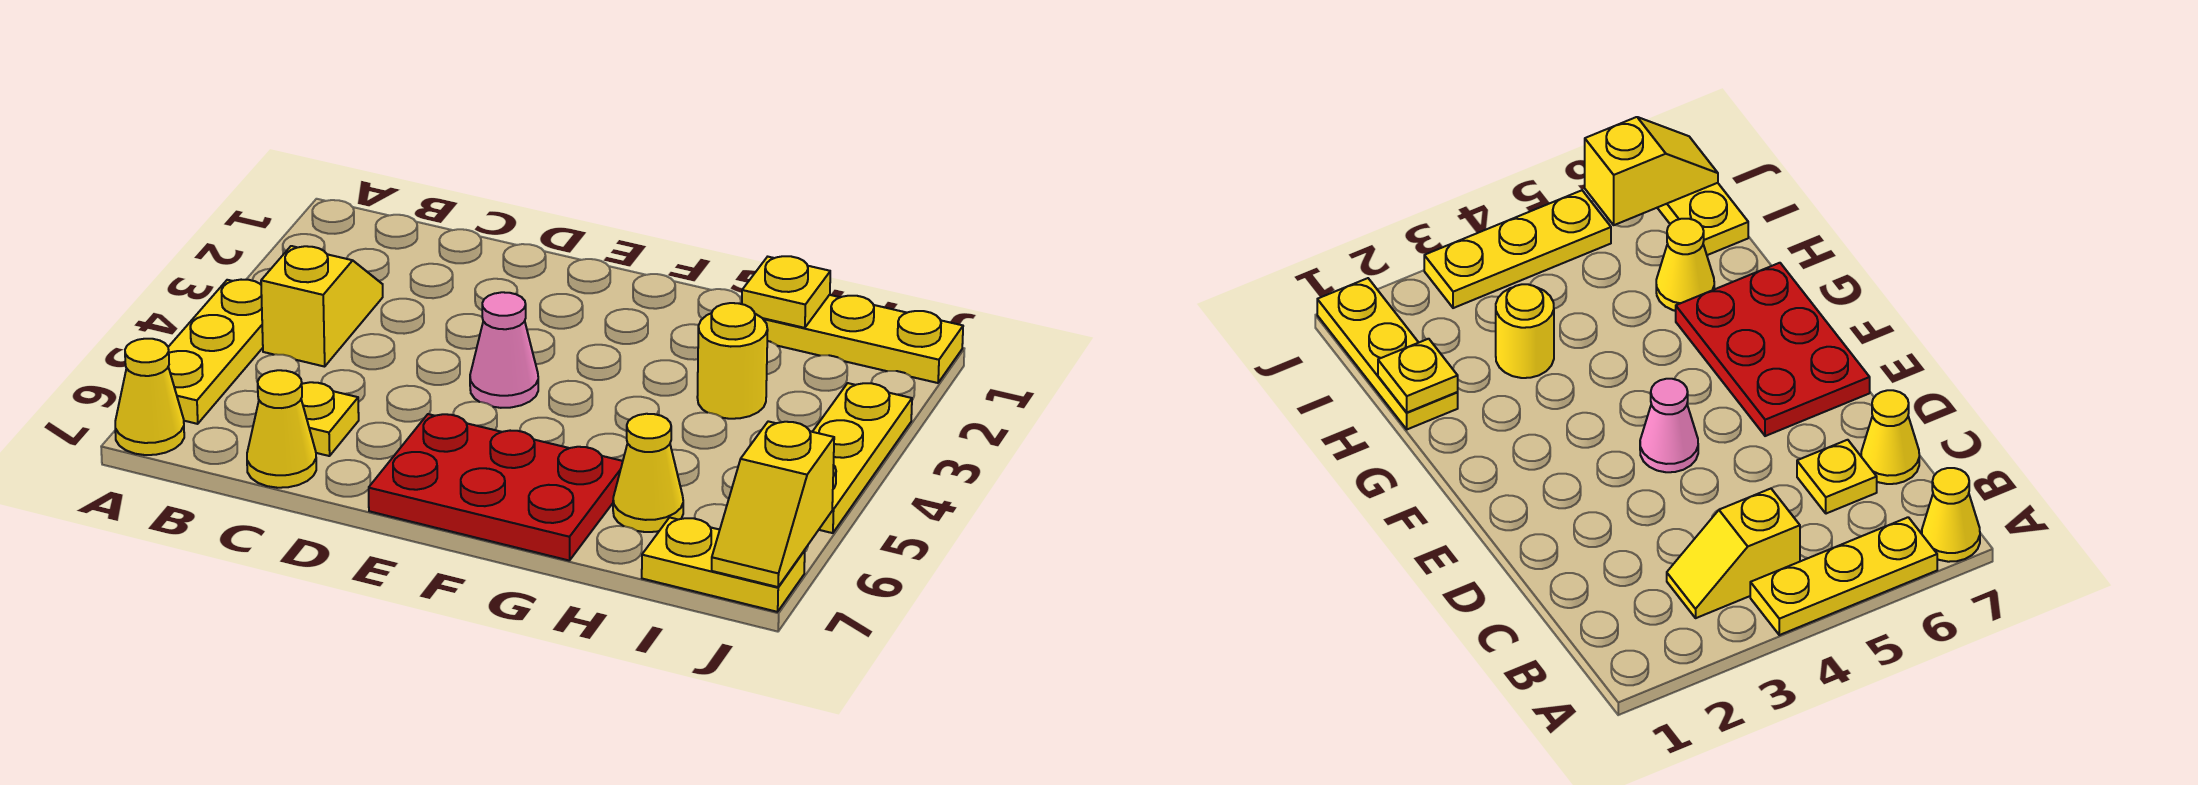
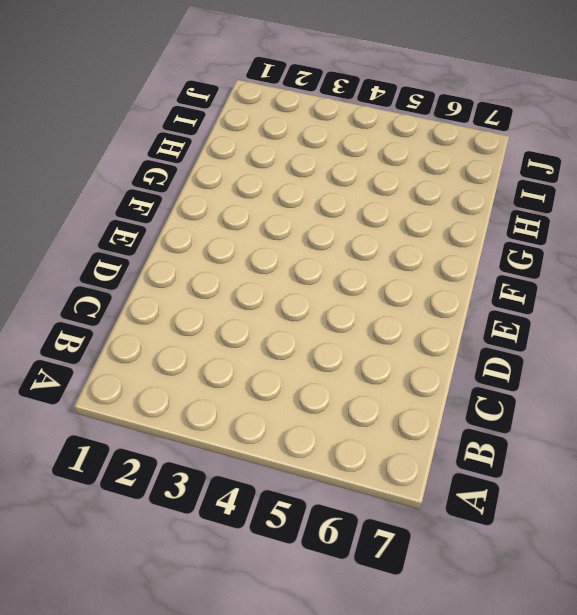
none -> yellow plate A4:A6 level 1
none -> yellow cone A7 level 1
none -> yellow slope B3:B4 level 1 top 4

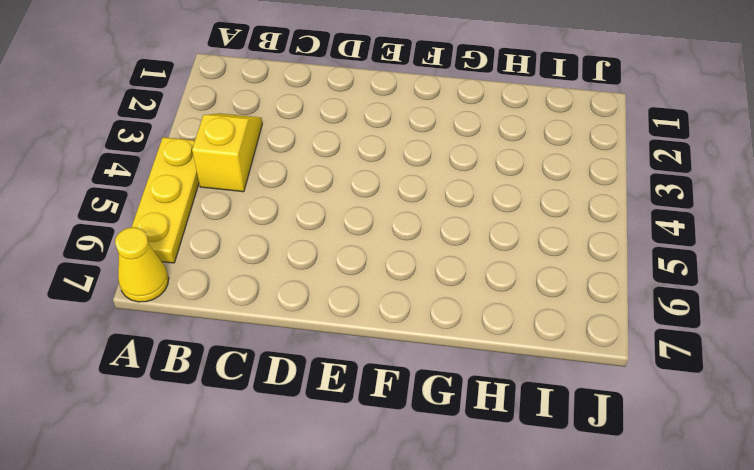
none -> yellow plate C6 level 1
none -> yellow cone C7 level 1
none -> pink cone E4 level 1

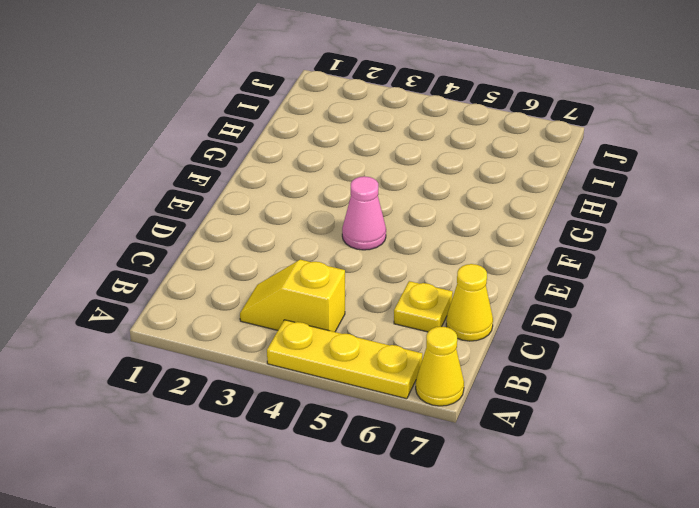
none -> red plate E6:G7 level 1
none -> yellow plate H1:J1 level 1
none -> yellow round brick H3 level 1

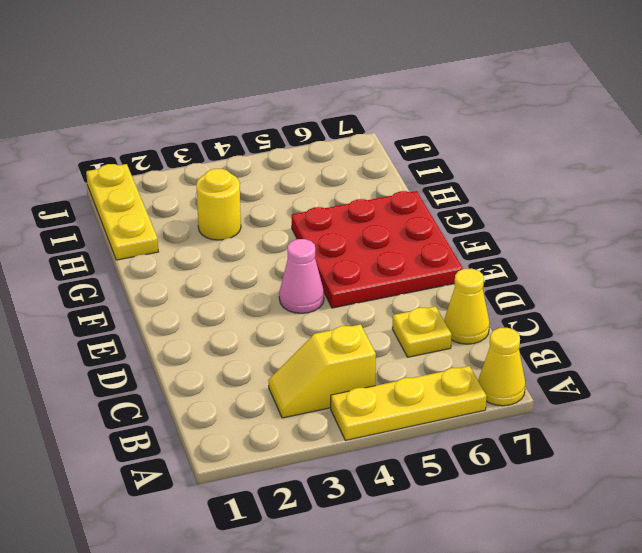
red plate E5:G7 level 1 -> red plate E6:G7 level 1
none -> yellow cone H6 level 1
none -> yellow plate I7:J7 level 1
none -> yellow plate J3:J5 level 1

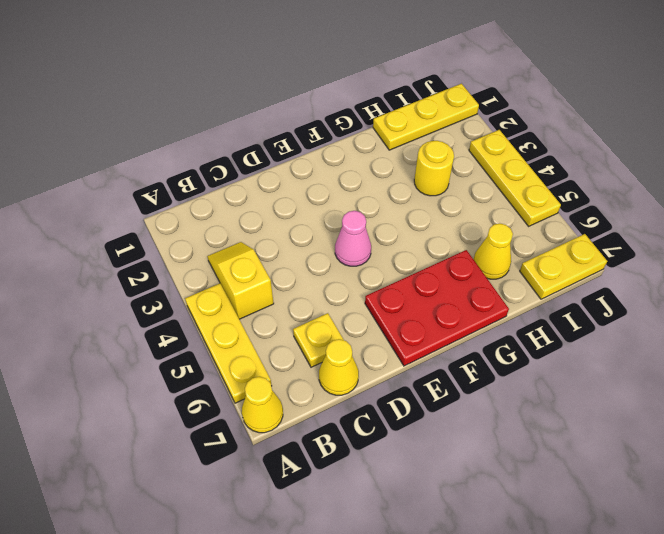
none -> yellow plate H1 level 2
none -> yellow slope J6:J7 level 2 top 6

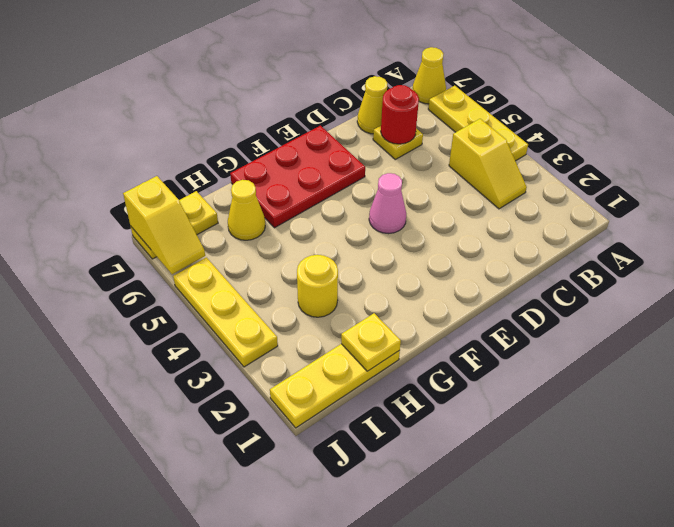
red round brick C6 level 2 -> none
yellow slope J6:J7 level 2 top 7 -> yellow slope J6:J7 level 2 top 6

